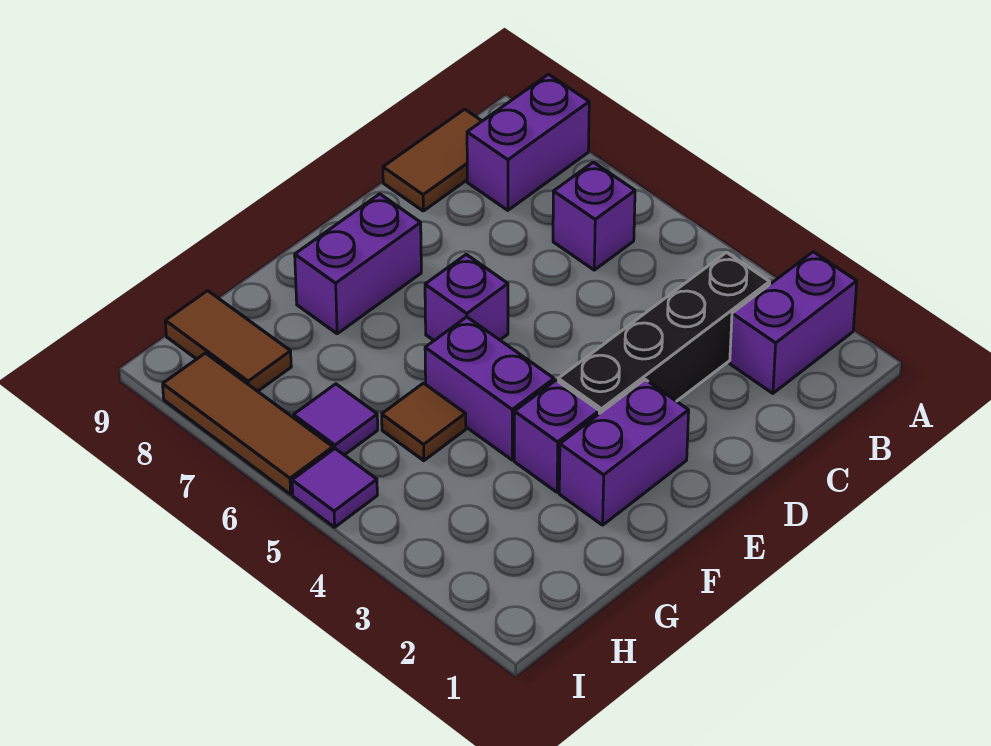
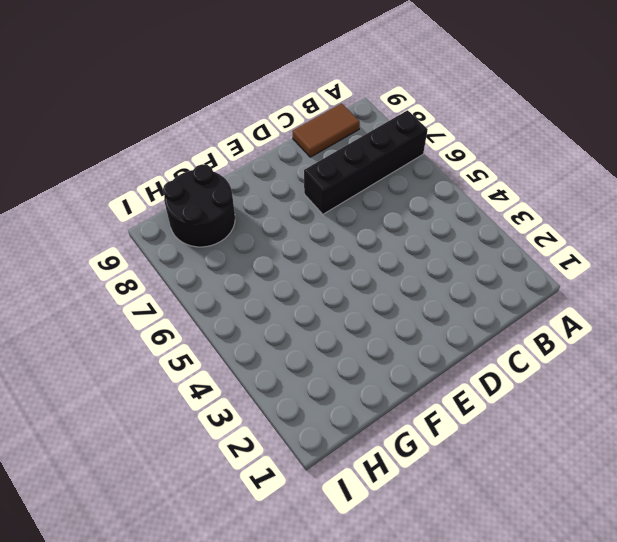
black brick A7:D7 level 1 -> black brick B3:E3 level 1
black round brick G8:H9 level 1 -> brown tile H8:H9 level 1
none -> purple brick A2:B2 level 1
none -> purple brick A8:B8 level 1
none -> purple brick B6 level 1

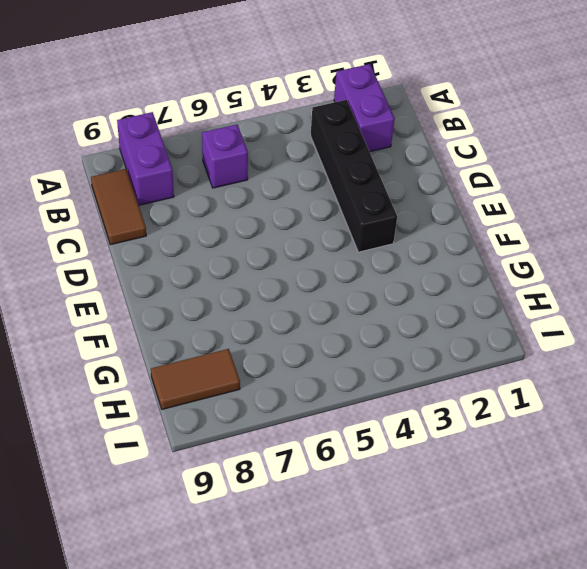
none -> purple brick E2:F2 level 1
none -> purple brick E6 level 1
none -> purple brick E8:F8 level 1

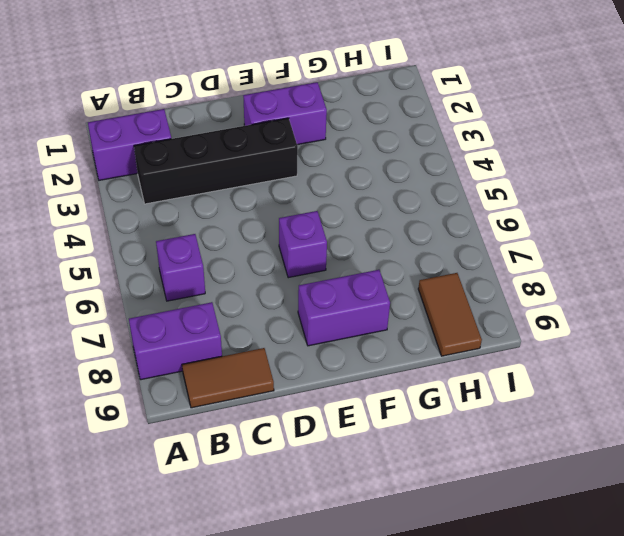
none -> purple brick F3 level 1
none -> purple brick F4:F5 level 1
none -> brown tile G5 level 1

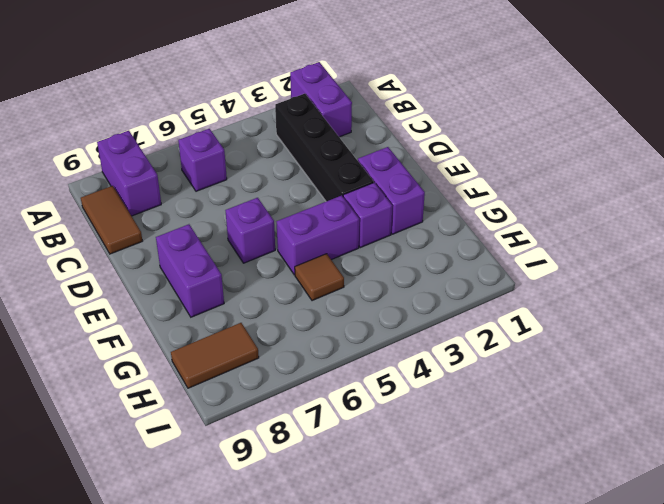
none -> purple tile H6 level 1
none -> purple tile I5 level 1
none -> brown tile I6:I8 level 1

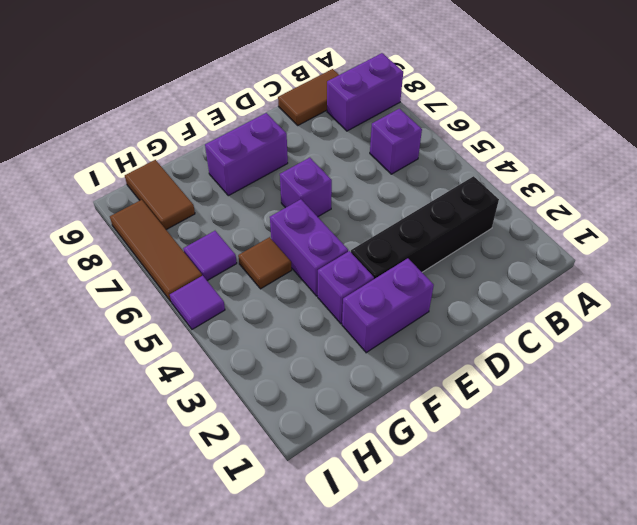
none -> purple brick A2:B2 level 1

